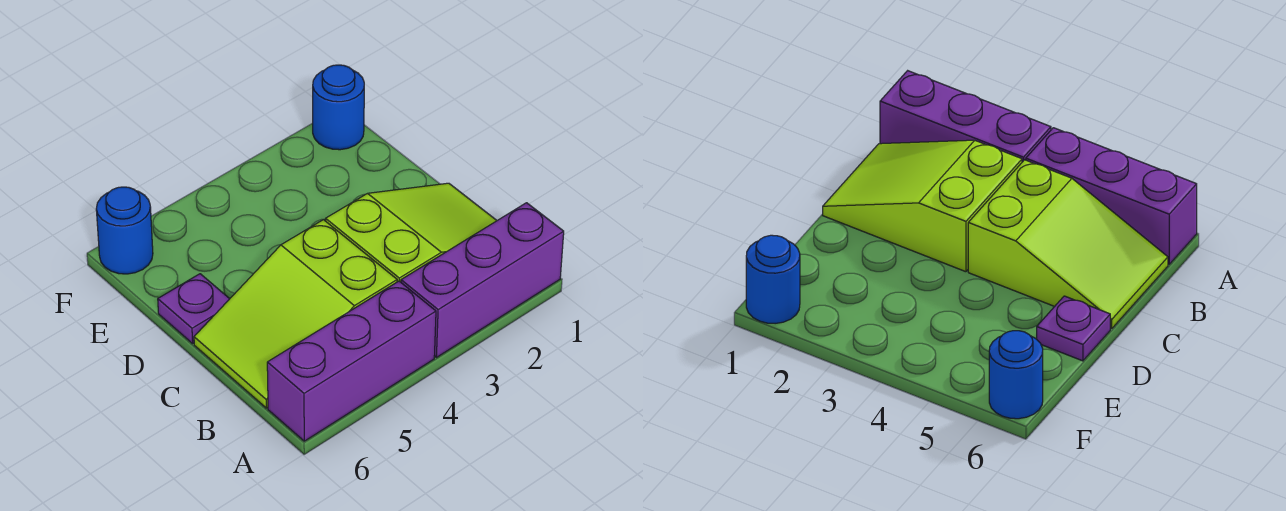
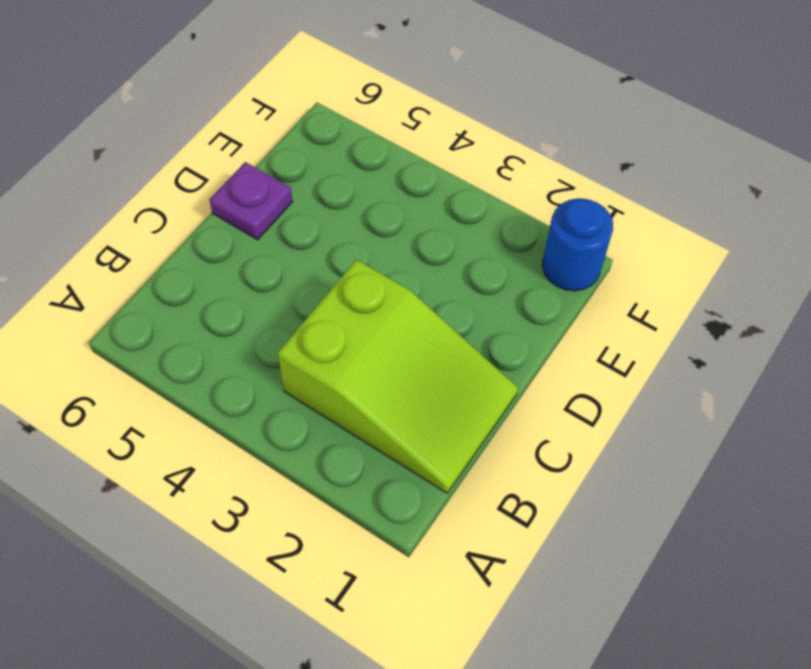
none -> purple brick A1:A3 level 1
none -> purple brick A4:A6 level 1

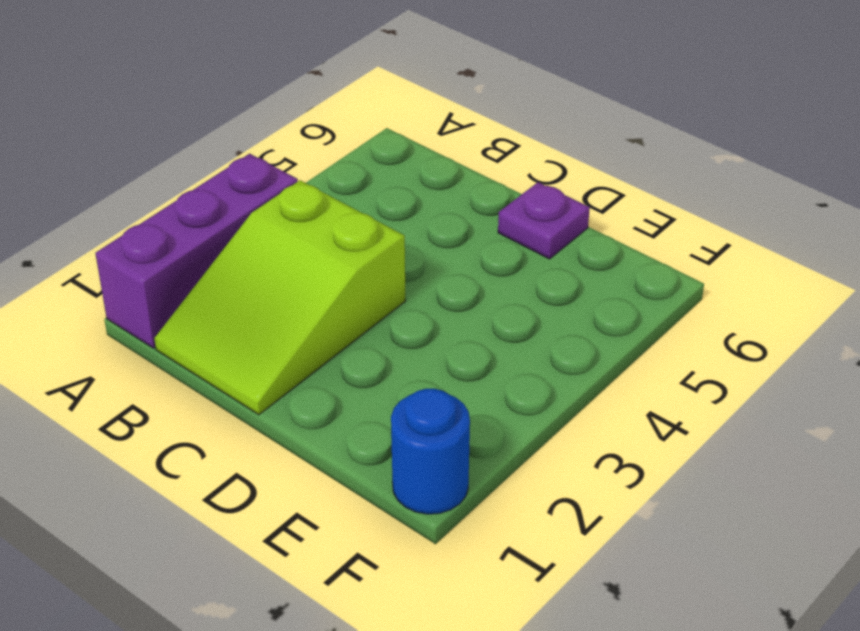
none -> purple brick A4:A6 level 1
none -> lime slope B4:C6 level 1 top 4

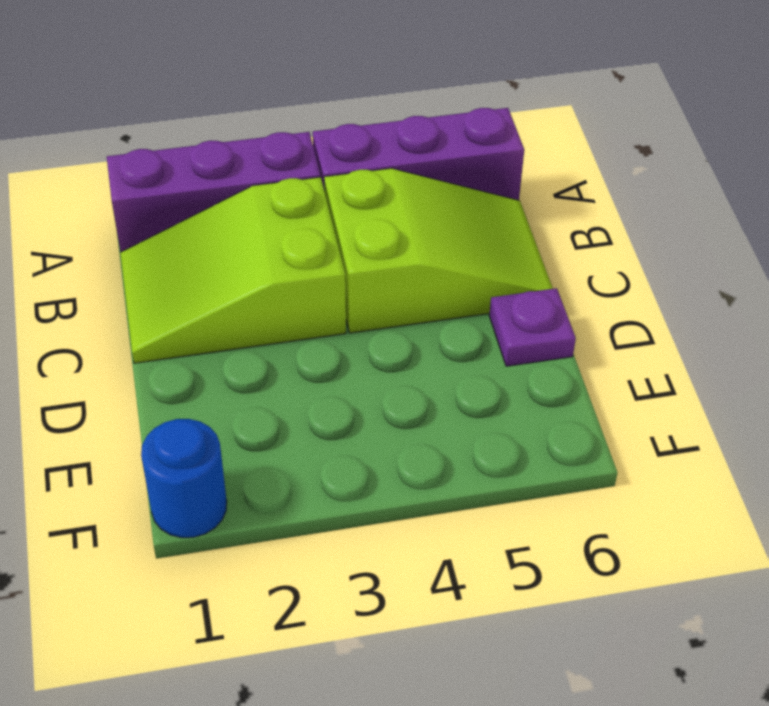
none -> blue round brick F6 level 1

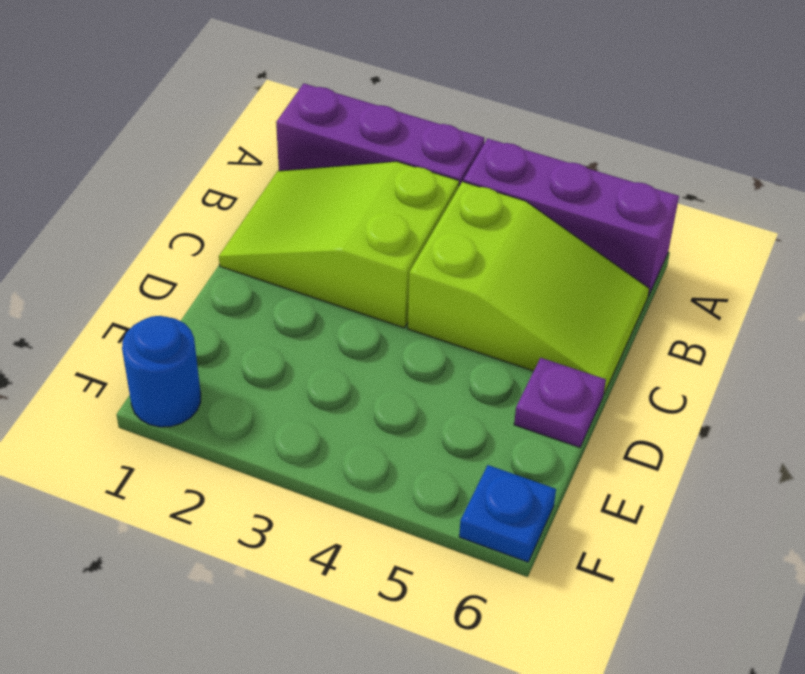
blue plate F6 level 1 -> blue round brick F6 level 1

